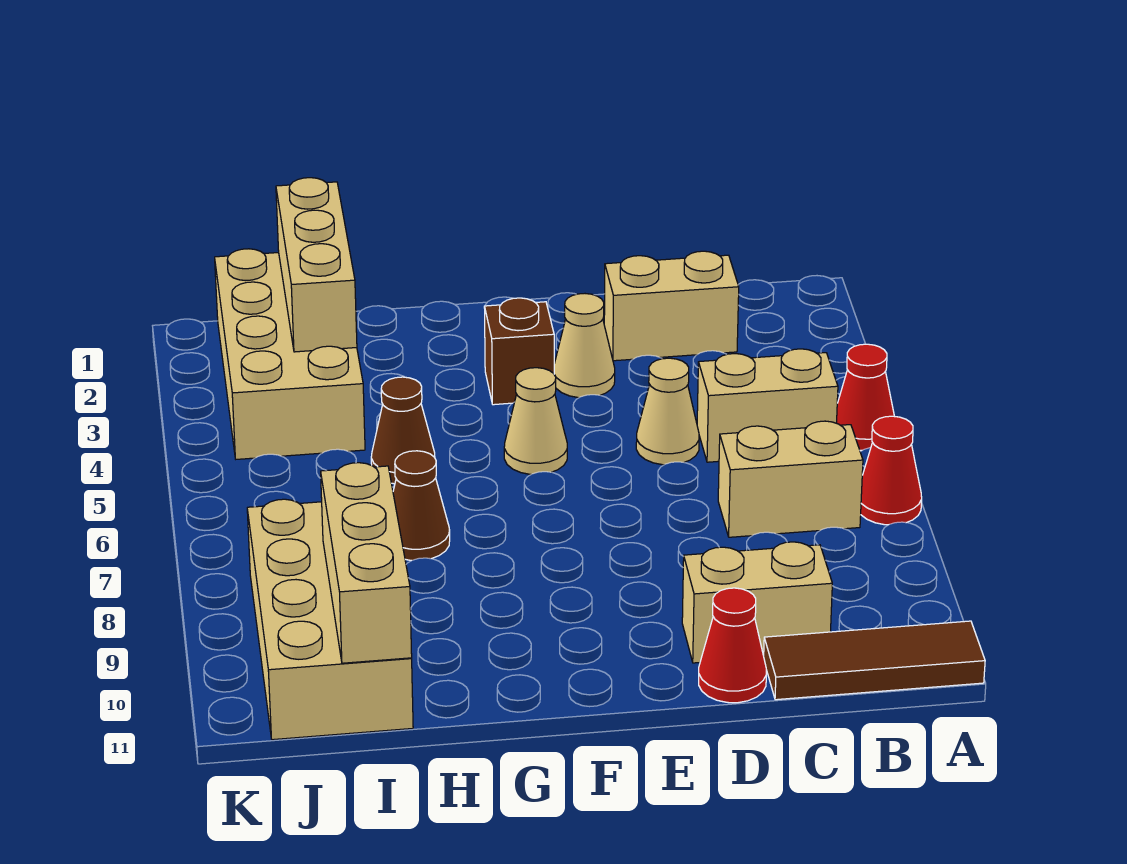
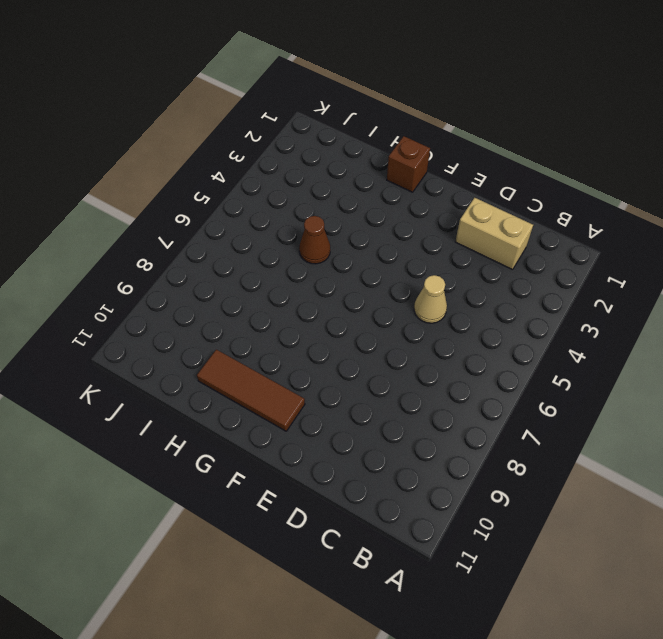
brown tile F10:H10 level 1 -> brown tile A11:C11 level 1
brown brick G1 level 1 -> brown brick F3 level 1
none -> red cone A5 level 1
none -> red cone A7 level 1
none -> tan brick B5:C5 level 1

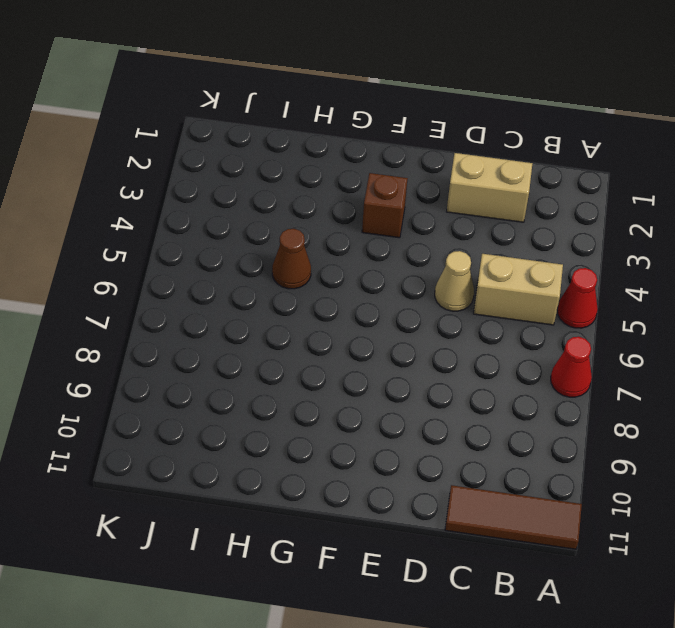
none -> tan brick B7:C7 level 1
none -> tan brick C10:D10 level 1
none -> red cone D11 level 1

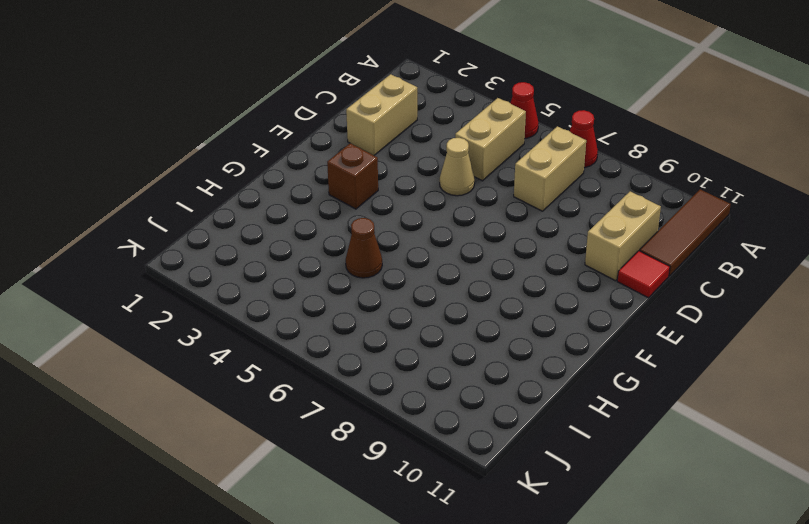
red tile D11 level 1 -> red cone D11 level 1
none -> tan cone E3 level 1
none -> tan cone F5 level 1
none -> brown cone H7 level 1

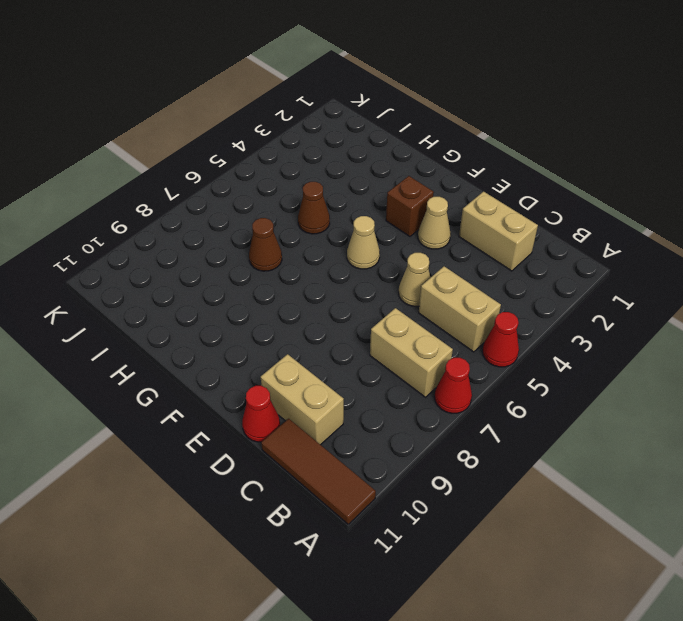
none -> tan brick I1:J4 level 1
none -> tan brick I8:J11 level 1
none -> tan brick I1:I3 level 2

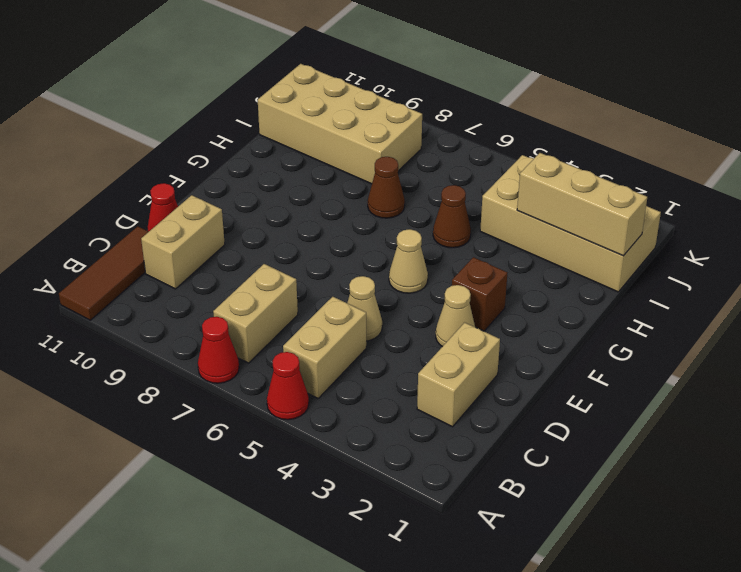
none -> tan brick I9:I11 level 2

